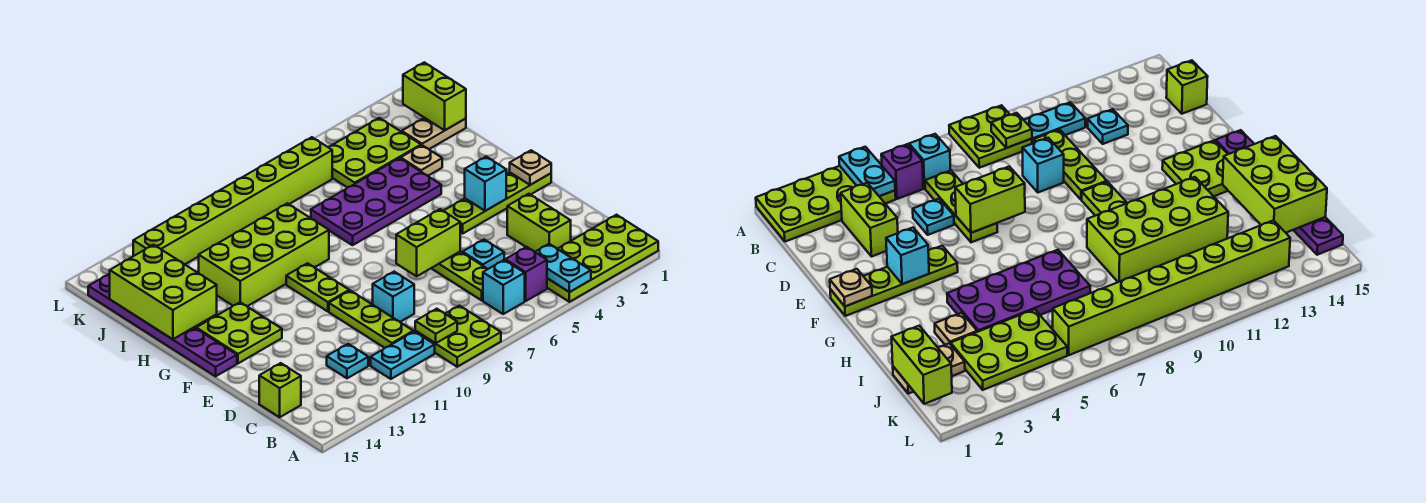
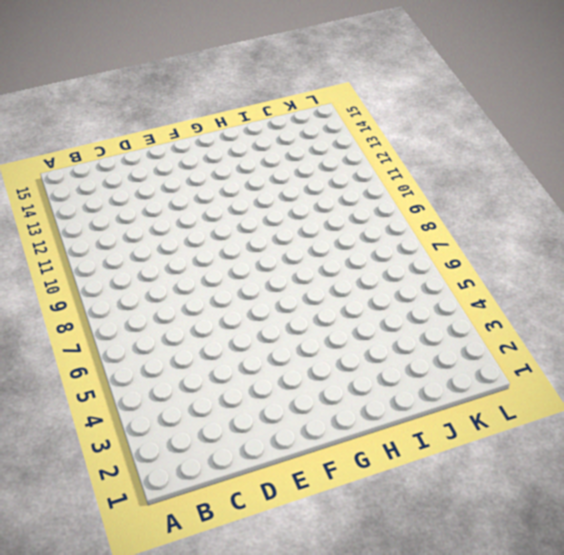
none -> lime plate A1:B4 level 1
none -> lime plate A8:B9 level 1
none -> purple brick B5 level 1

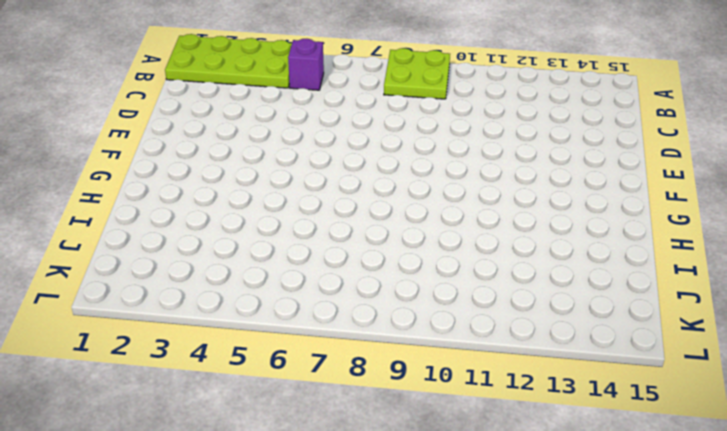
none -> cyan brick B6 level 1
none -> cyan plate B10:B11 level 1
none -> lime brick C3:D3 level 1

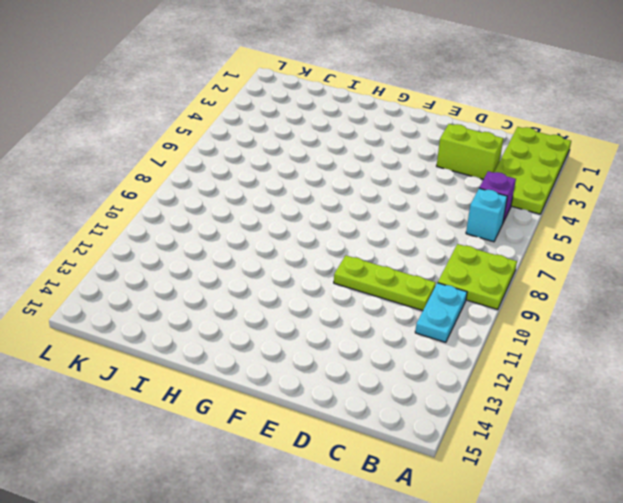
none -> lime plate C6:E6 level 1
none -> cyan plate C12 level 1
none -> lime brick C15 level 1

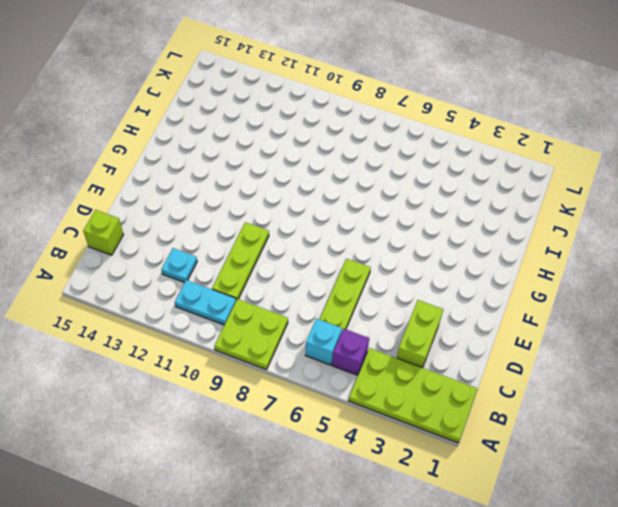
none -> cyan plate D5 level 1
none -> cyan brick D9 level 1
none -> lime plate F1:F4 level 1

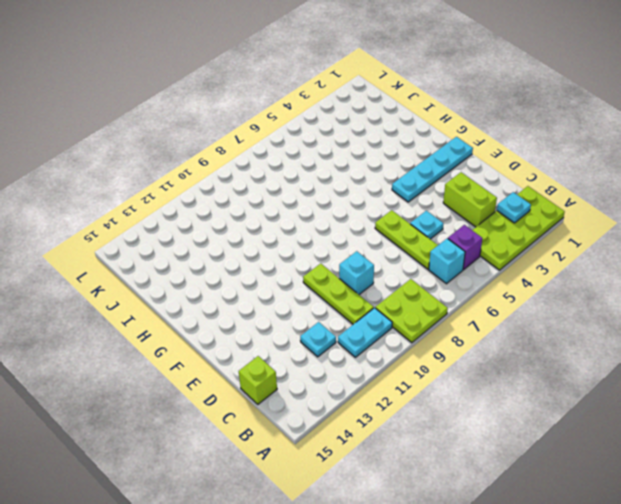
cyan plate B2 level 2 -> none
cyan plate F1:F4 level 1 -> lime plate F1:F4 level 1
none -> lime plate F10:G10 level 1
none -> lime plate F13:G14 level 1
none -> purple plate F15:K15 level 1

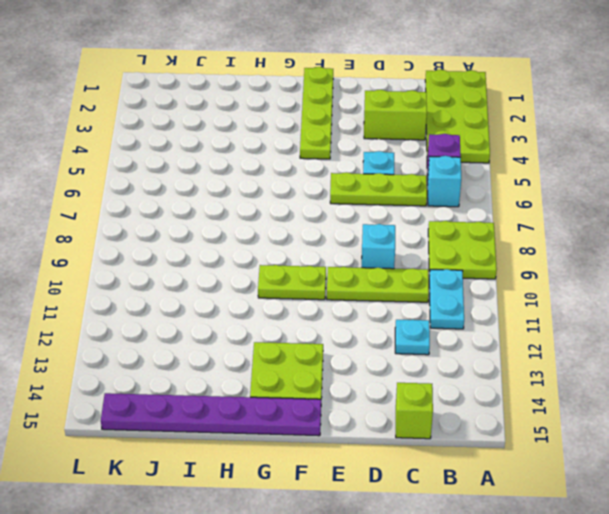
none -> purple plate H4:I7 level 1
none -> lime brick H9:I12 level 1
none -> tan plate I3 level 1

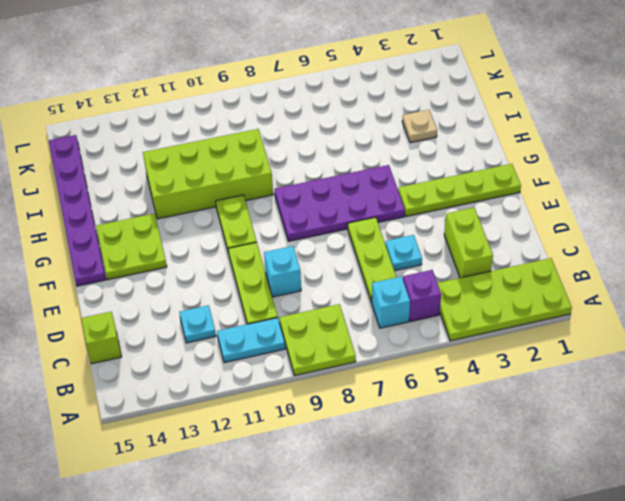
purple plate F5:G8 level 1 -> purple plate H4:I7 level 1
none -> tan plate J1:J2 level 1
none -> lime plate J3:K5 level 1
none -> lime brick K6:K13 level 1

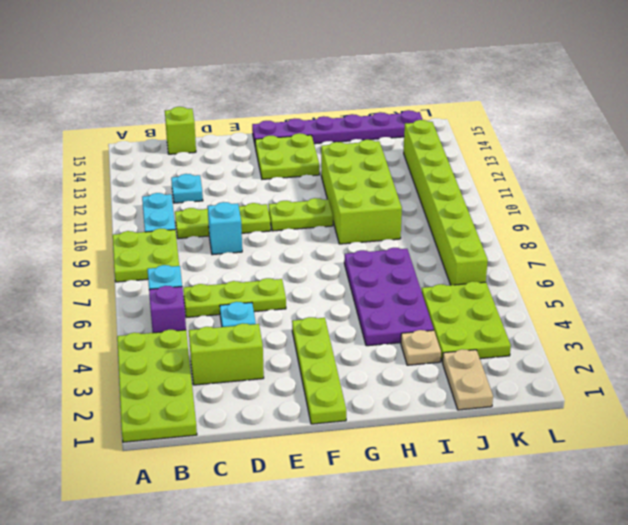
none -> cyan plate A4:B4 level 2
none -> lime plate B9 level 2
none -> lime brick E6:E7 level 2

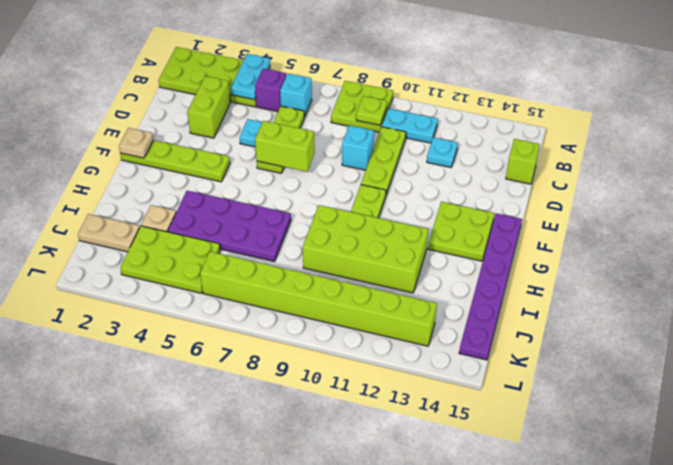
none -> cyan brick F3 level 2
none -> lime brick H14:J15 level 2
none -> lime brick J1:K1 level 2

